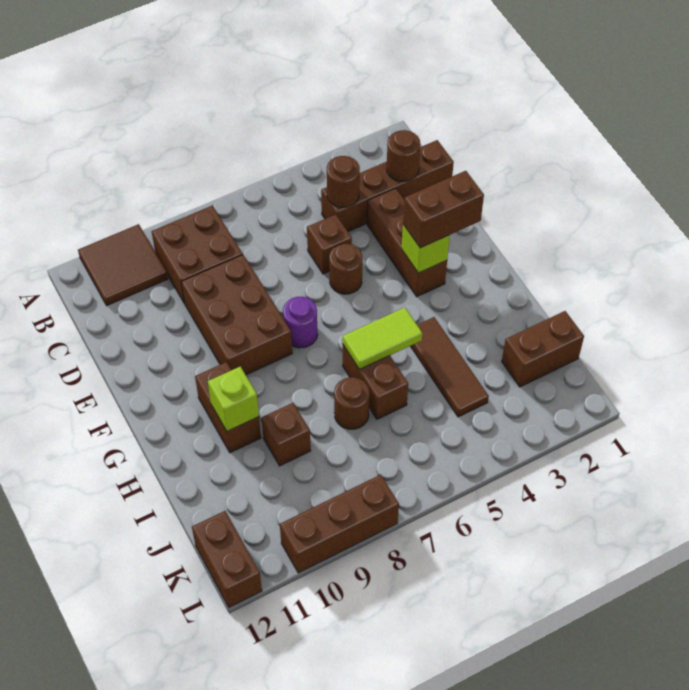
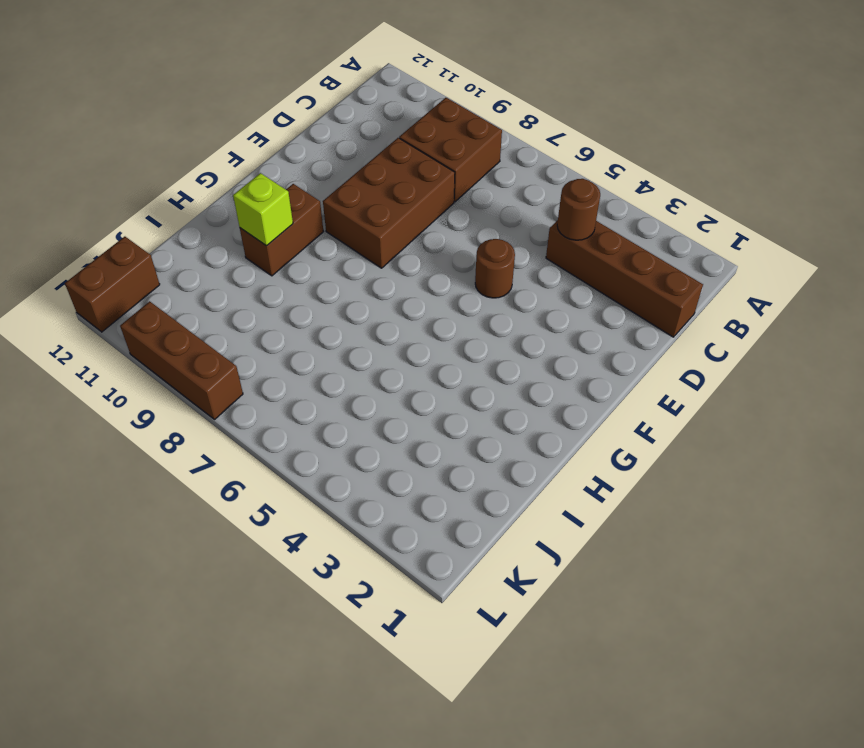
none -> brown tile A10:B11 level 1
none -> brown brick D3:F3 level 1
none -> brown brick D5 level 1

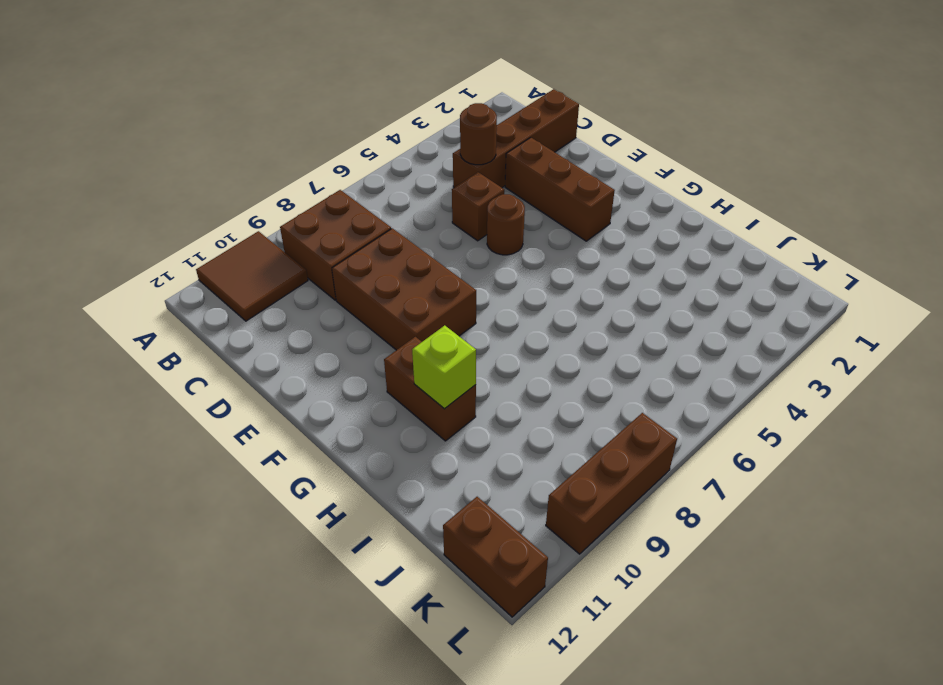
none -> purple round brick F7 level 1
none -> brown tile H4:J4 level 1
none -> brown brick H6:I6 level 1

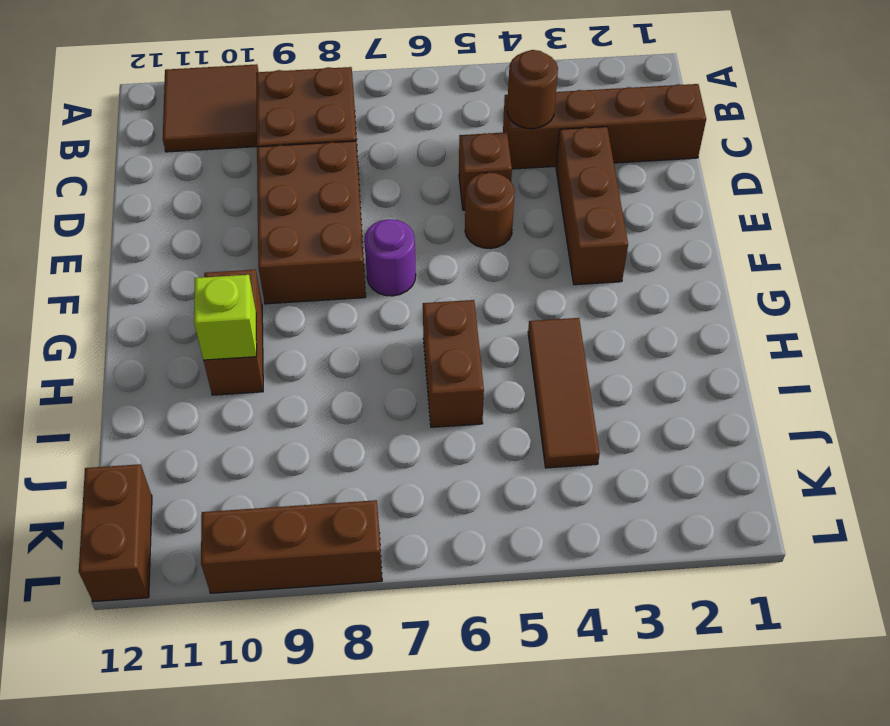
none -> brown round brick I7 level 1
none -> brown brick I9 level 1
none -> brown brick J1:J2 level 1

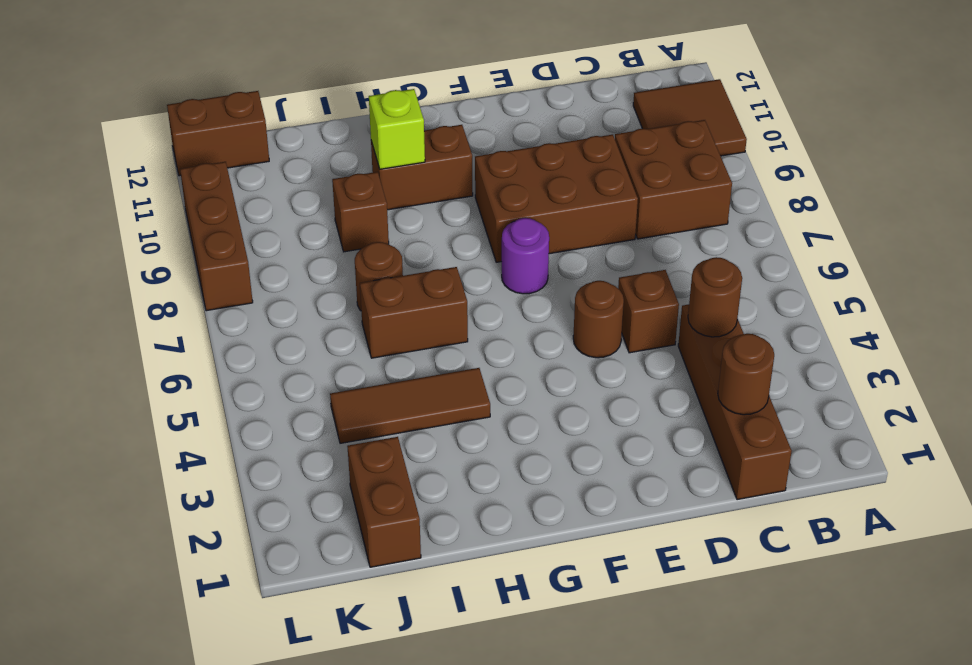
none -> brown brick D3:F3 level 1
none -> lime brick F3 level 2
none -> lime tile H5:H6 level 2

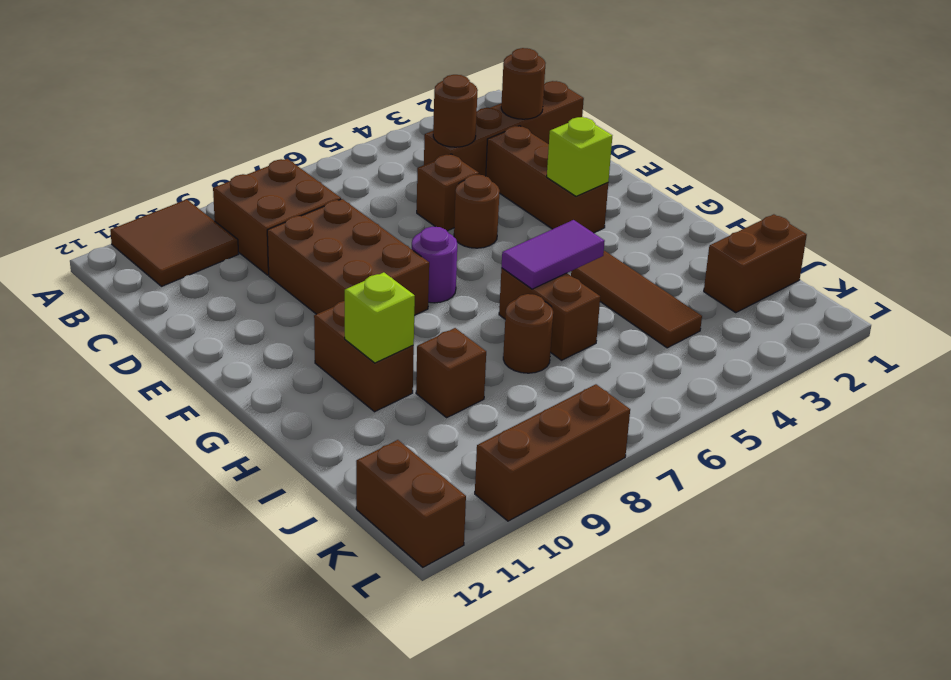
purple tile H5:H6 level 2 -> lime tile H5:H6 level 2
none -> brown brick F2:F3 level 3

